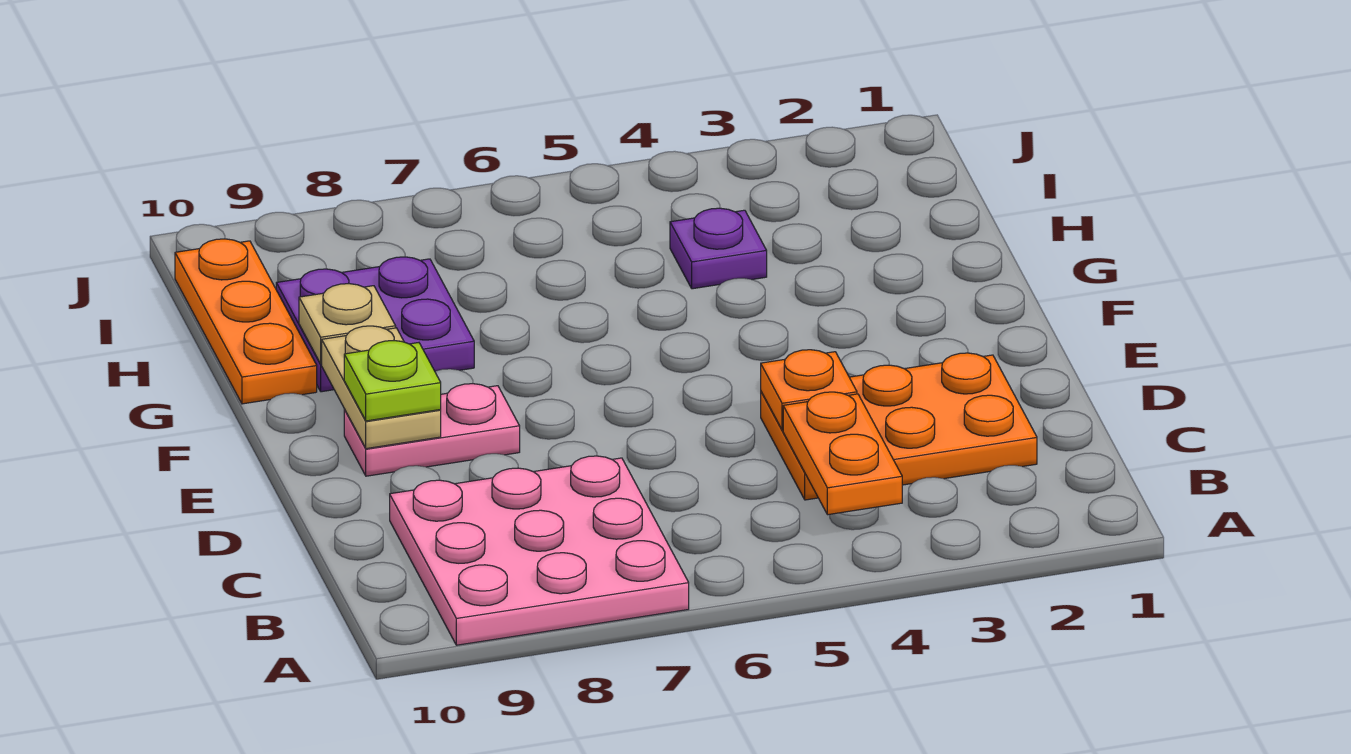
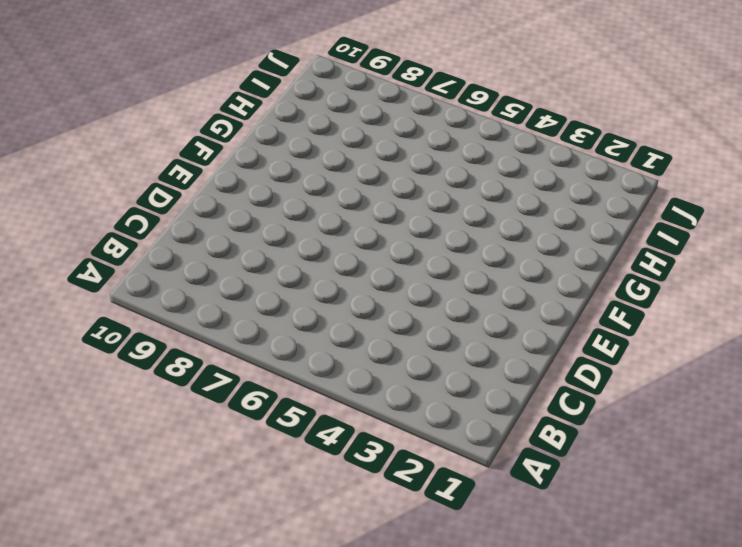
none -> pink plate A7:C9 level 1
none -> orange plate C2:D4 level 1

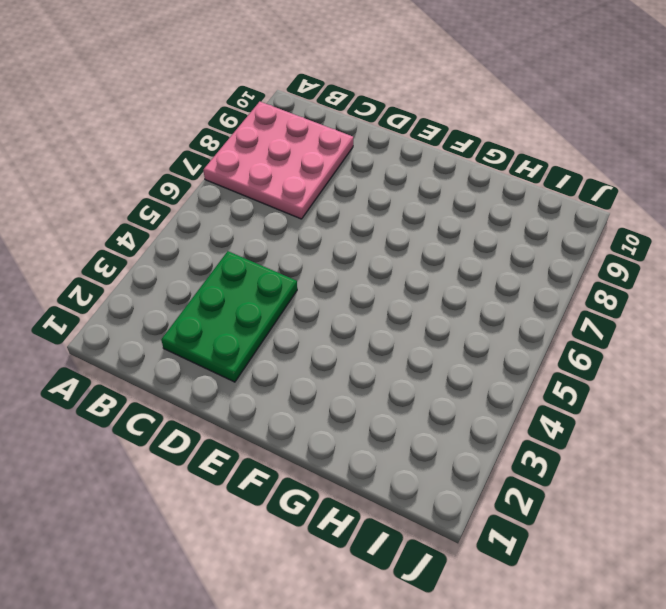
green plate C2:D4 level 1 -> orange plate C2:D4 level 1
none -> pink plate E8:E9 level 1
none -> purple plate G8:H9 level 1

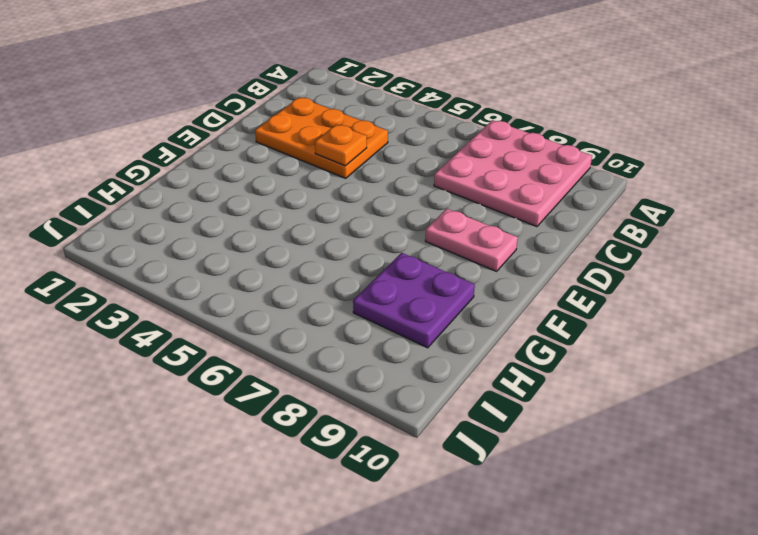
none -> orange plate G10:I10 level 1
none -> purple plate H4 level 1

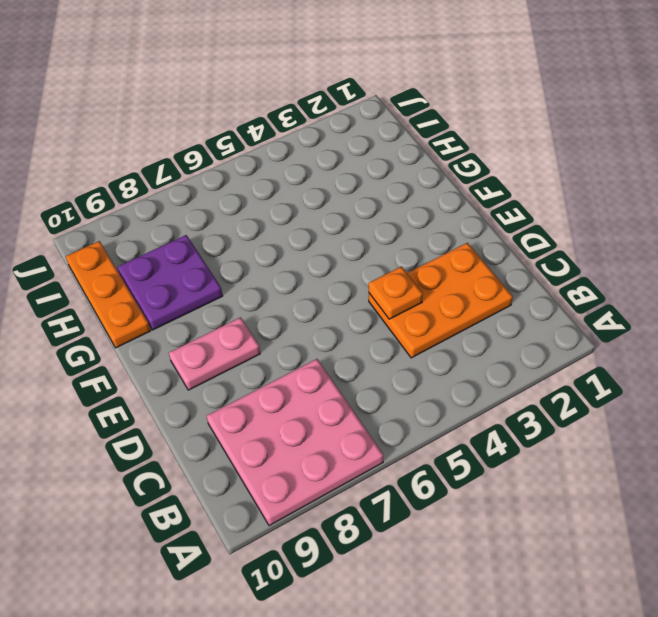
none -> purple plate H4 level 1
none -> orange plate B4:C4 level 2

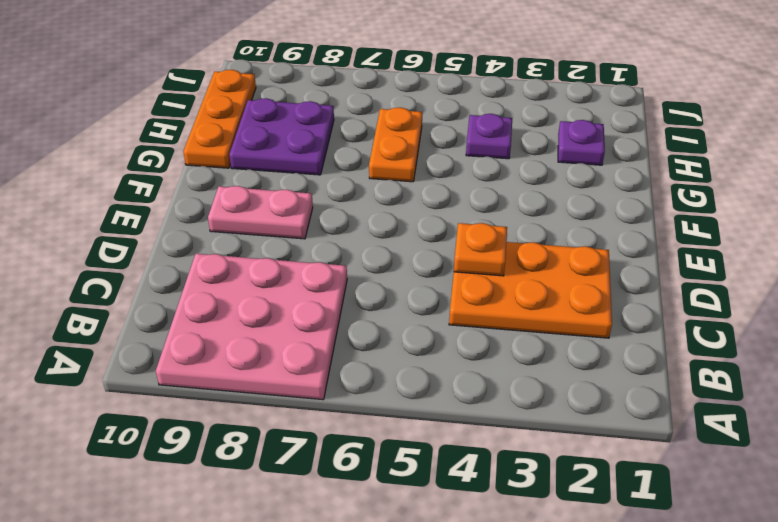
orange plate G6:H6 level 1 -> orange plate B4:C4 level 2
purple plate H2 level 1 -> none
none -> tan plate E9:F9 level 2
none -> tan plate G9 level 2

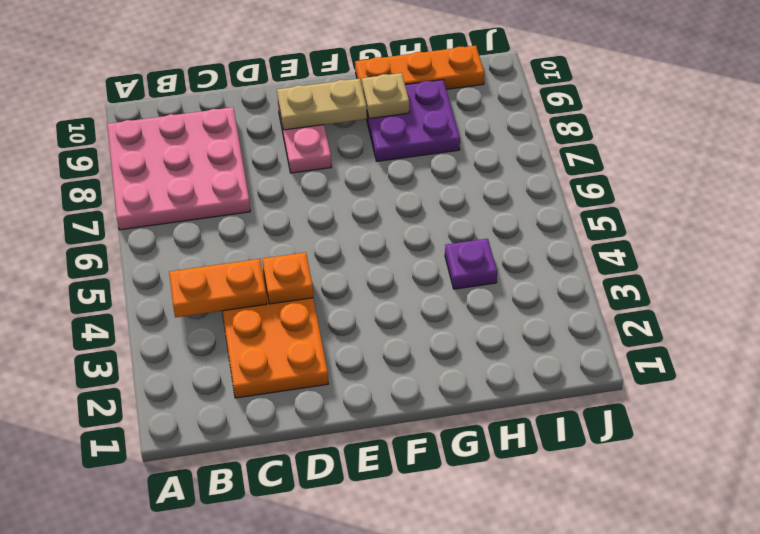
none -> lime plate E9 level 3

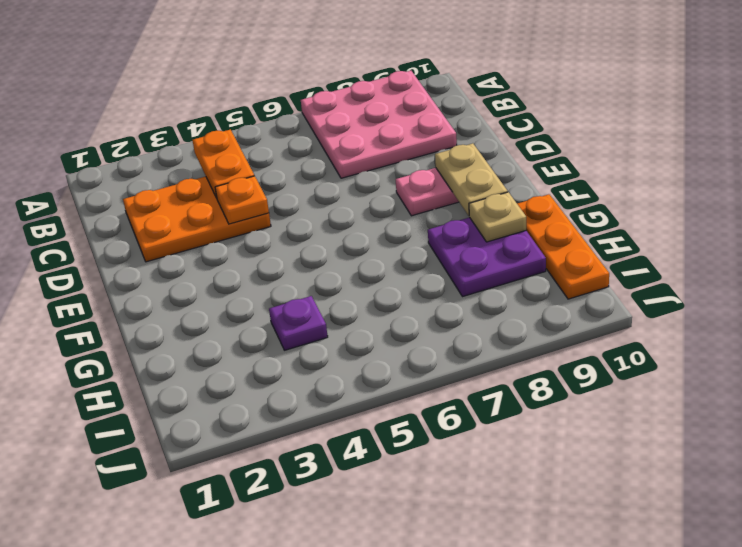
none -> lime plate E9 level 3

